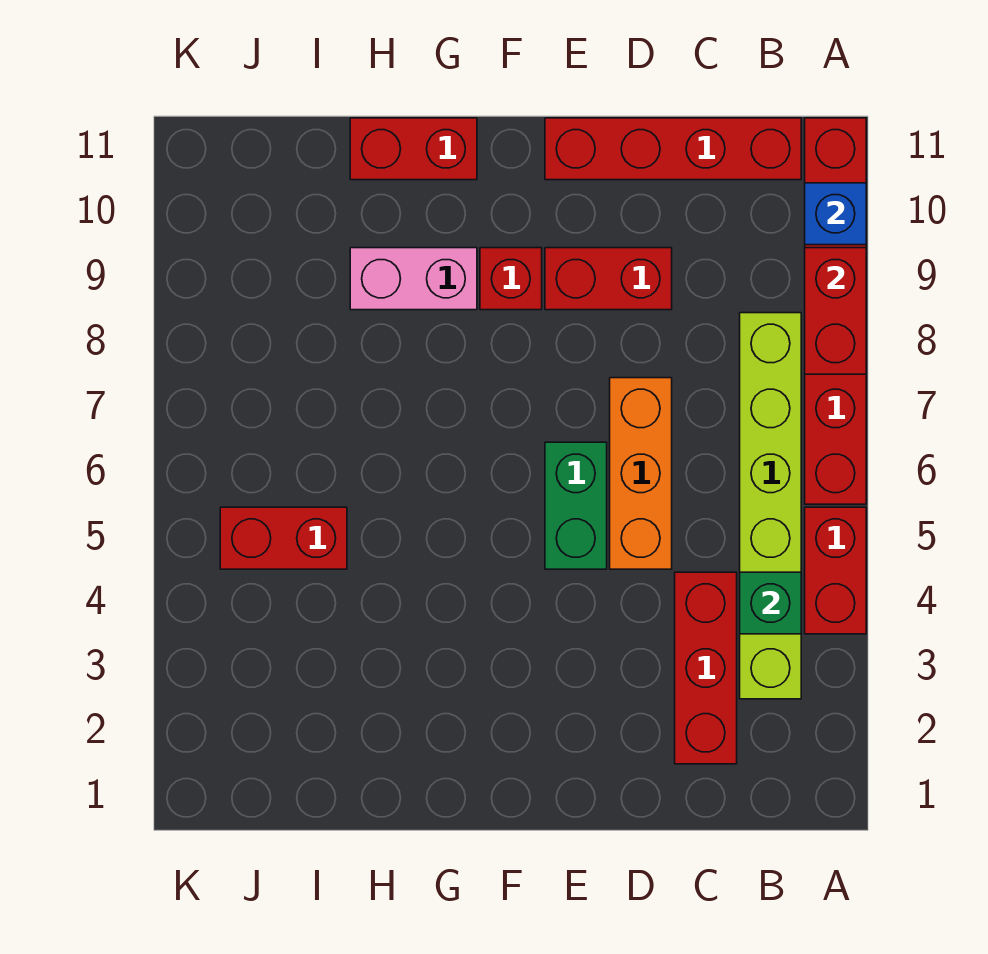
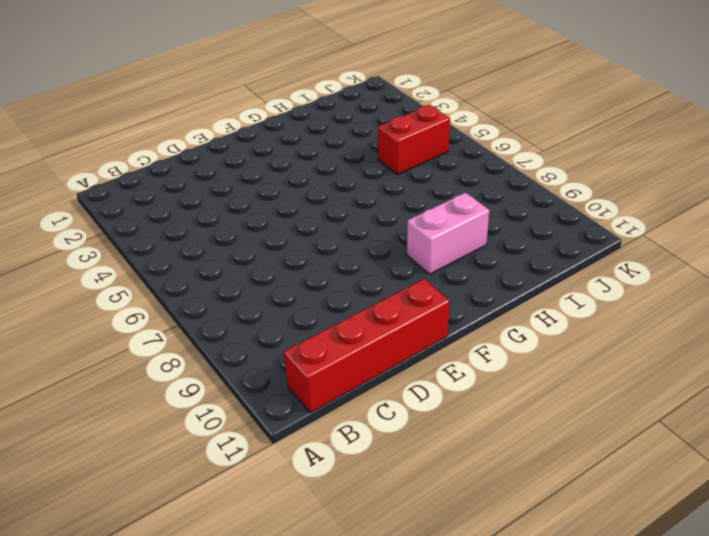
none -> red brick A4:A5 level 1
none -> red brick A6:A11 level 1
none -> lime brick B3:B8 level 1

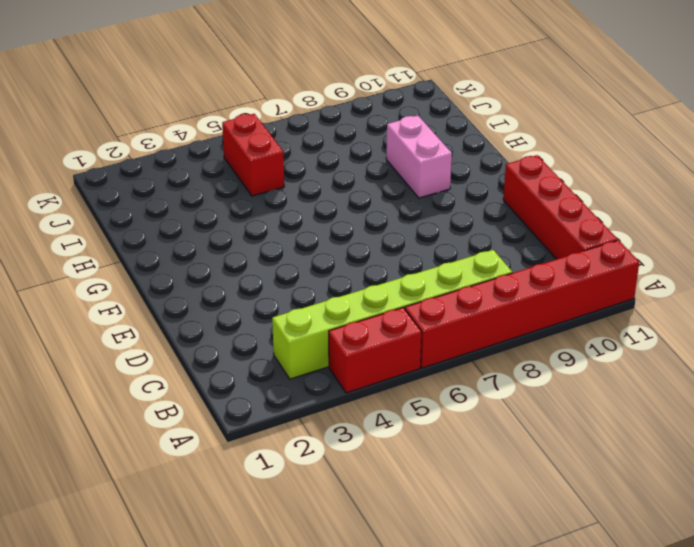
none -> red brick C2:C4 level 1
none -> orange brick D5:D7 level 1
none -> red brick D9:E9 level 1

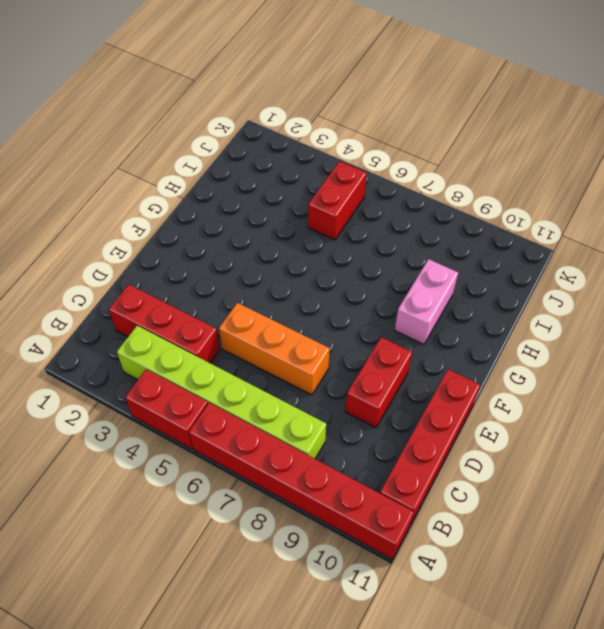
none -> green brick E5:E6 level 1
none -> red brick F9 level 1
none -> red brick G11:H11 level 1

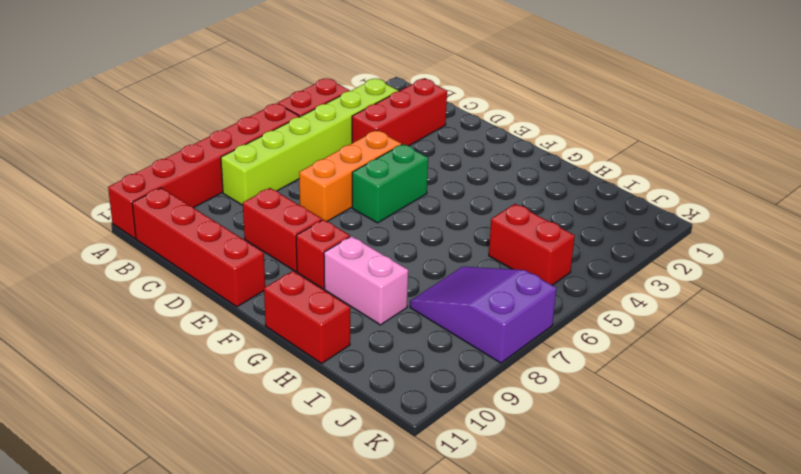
purple slope I7:K8 level 1 top K -> none
none -> red brick A8:A9 level 2
none -> blue brick A10 level 2
none -> green brick B4 level 2

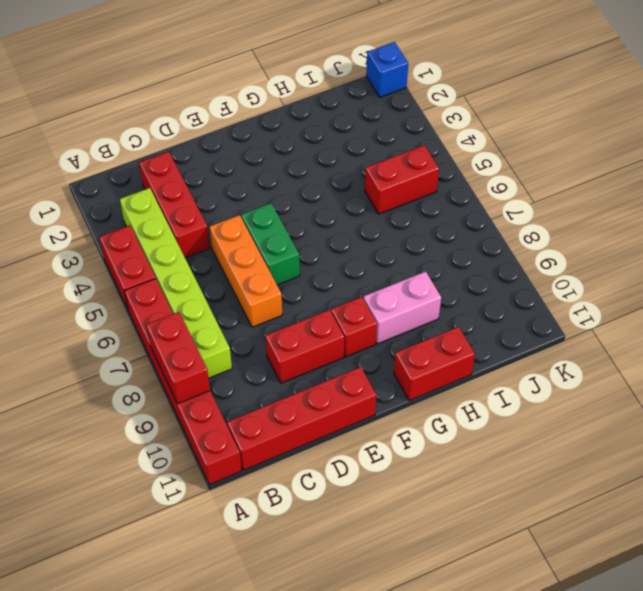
blue brick K1 level 1 -> blue brick A10 level 2
none -> green brick B4 level 2

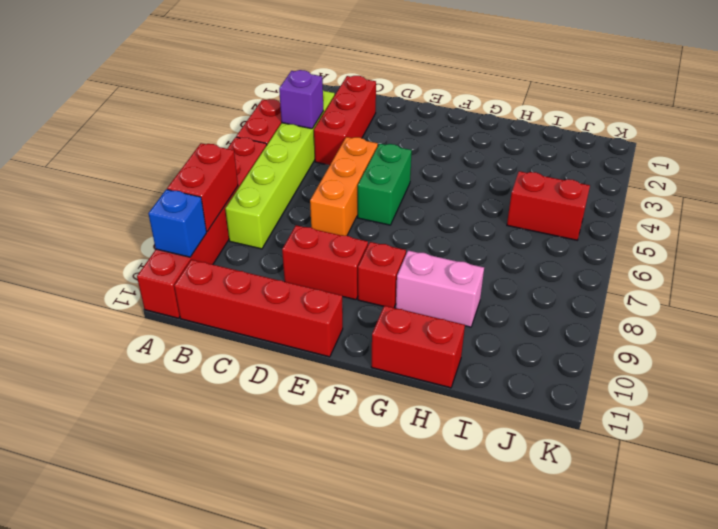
purple brick B4 level 2 -> green brick B4 level 2

